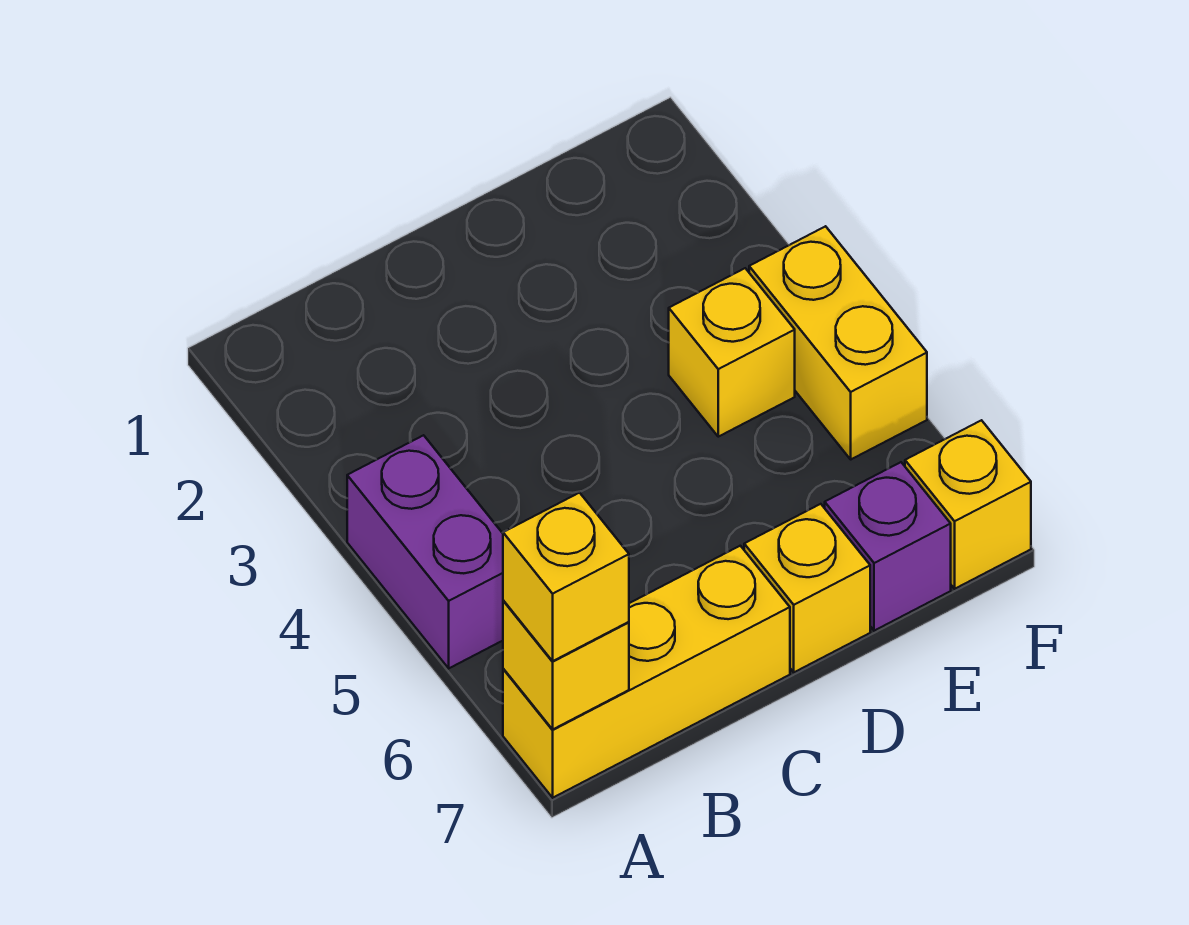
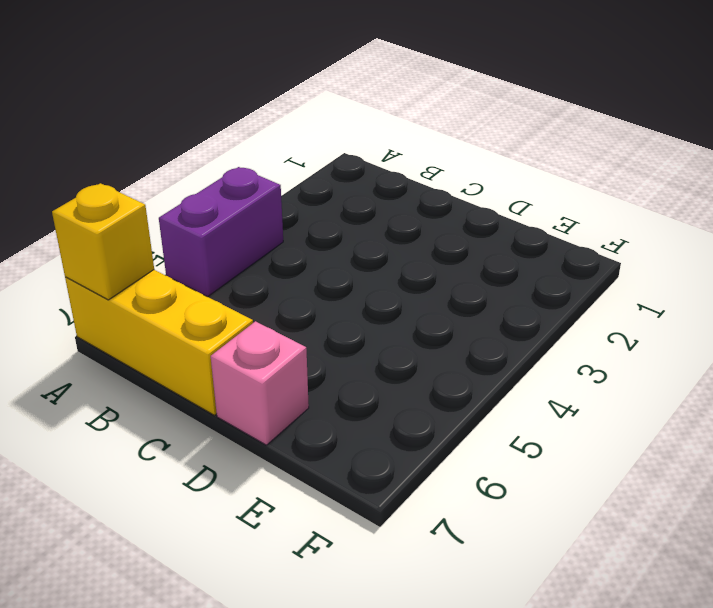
pink brick D7 level 1 -> yellow brick D7 level 1
none -> yellow brick E4 level 1
none -> purple brick E7 level 1

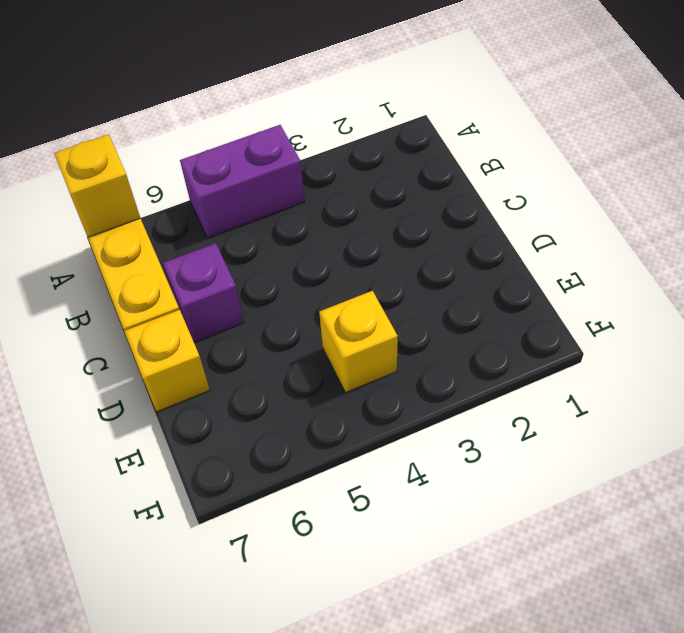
purple brick C6 level 1 -> purple brick E7 level 1
none -> yellow brick F4:F5 level 1
none -> yellow brick F7 level 1

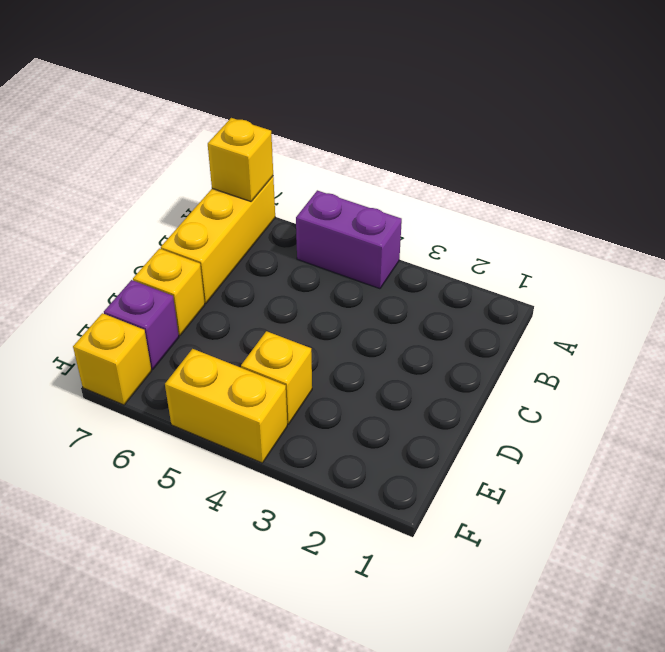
none -> yellow brick A7 level 3

